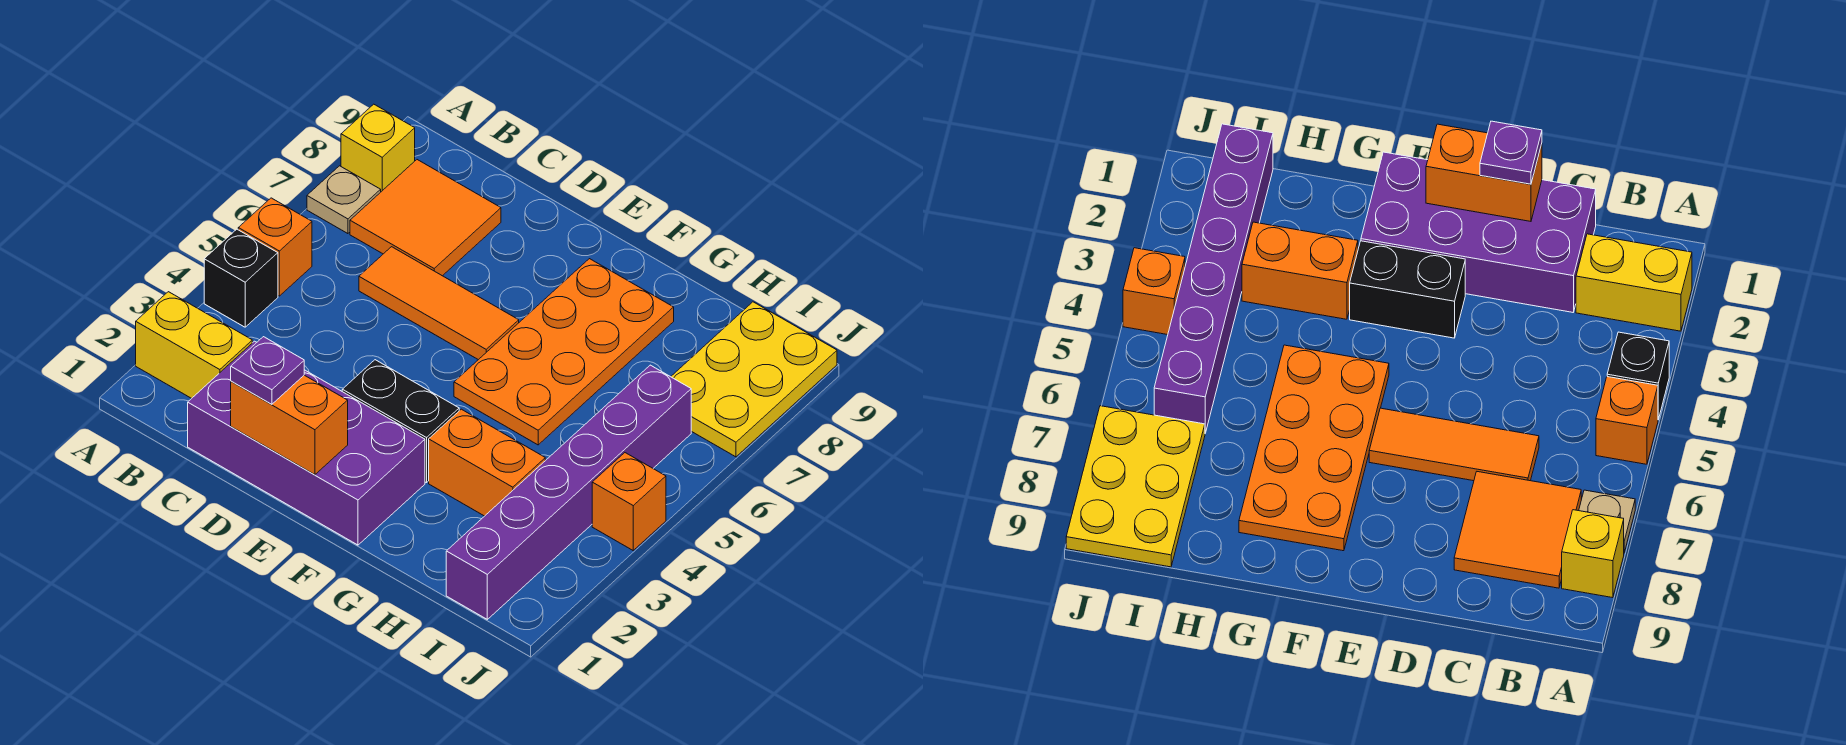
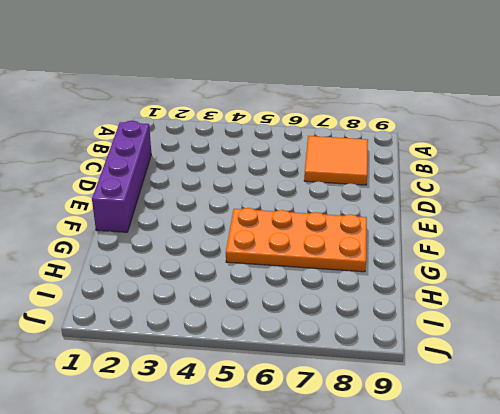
purple brick C1:F1 level 1 -> purple brick C1:F2 level 1
none -> yellow brick A2:B2 level 1
none -> black brick A4 level 1
none -> orange brick A5 level 1

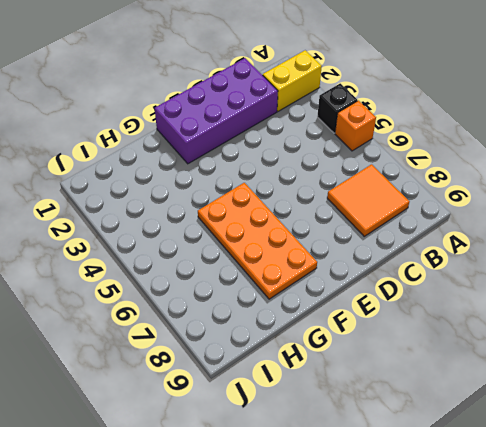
none -> tan plate A7 level 1
none -> yellow brick A8 level 1
none -> orange tile C6:E6 level 1

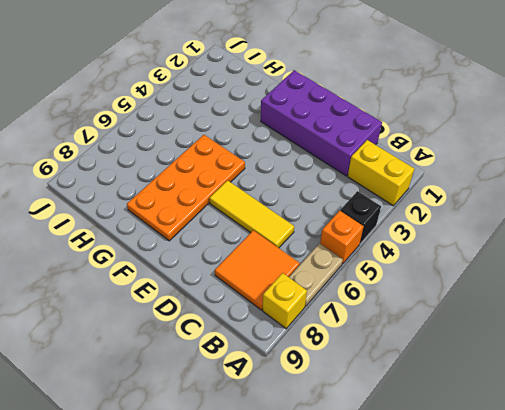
tan plate A6:A7 level 1 -> tan plate A7 level 1
yellow tile C6:E6 level 1 -> orange tile C6:E6 level 1
none -> black brick E3:F3 level 1
none -> orange brick G3:H3 level 1
none -> purple brick I1:I6 level 1

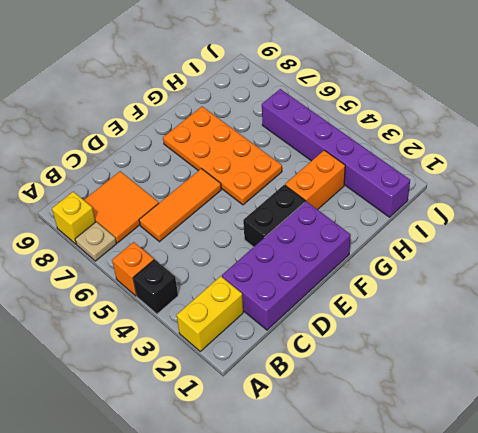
none -> yellow plate I7:J9 level 1
none -> orange brick J4 level 1
none -> orange brick D1:E1 level 2

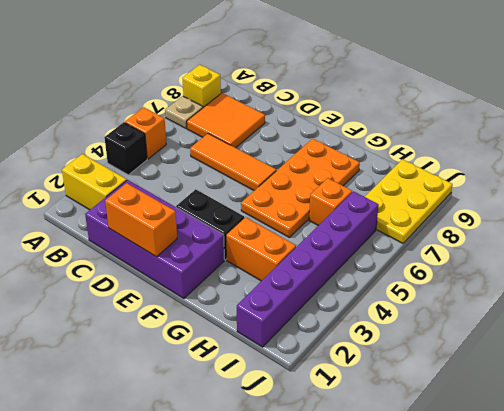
orange brick H6 level 1 -> orange brick J4 level 1
none -> purple plate D1 level 3

